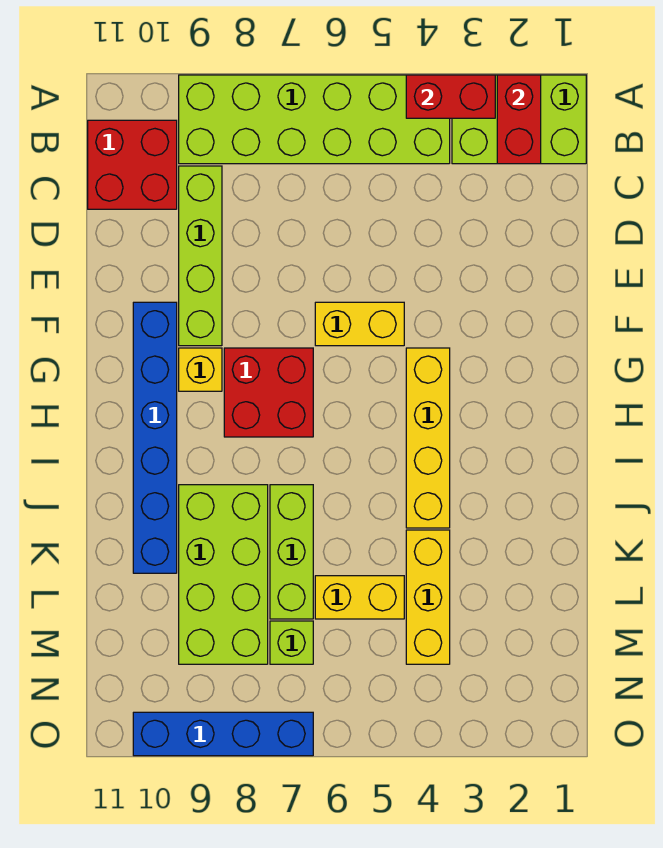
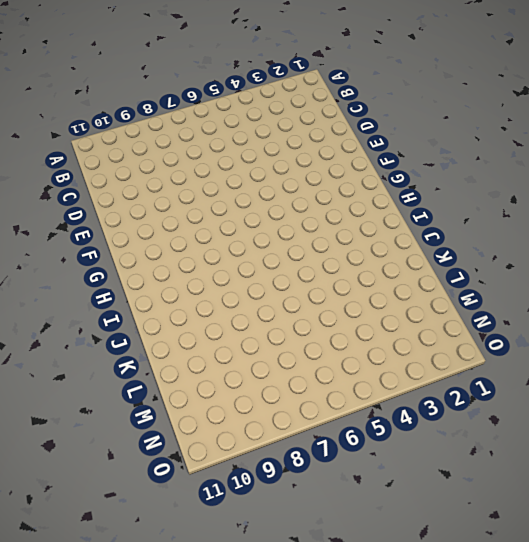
none -> lime brick A1:B3 level 1
none -> lime brick A4:B9 level 1
none -> red brick B10:C11 level 1

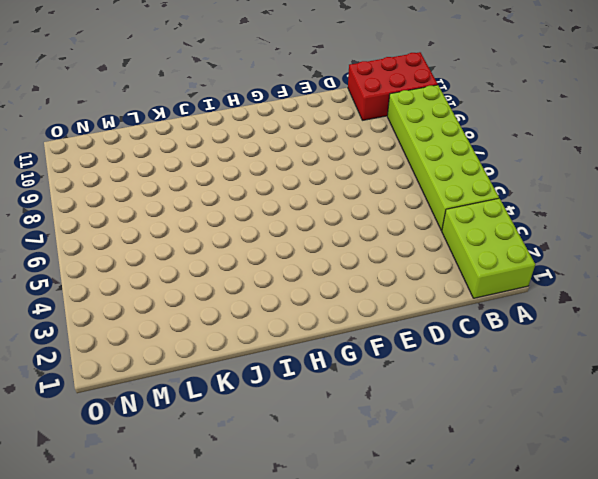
red brick A10:C11 level 1 -> red brick B10:C11 level 1
none -> lime brick C9:F9 level 1
none -> yellow brick F5:F6 level 1
none -> blue brick F10:K10 level 1

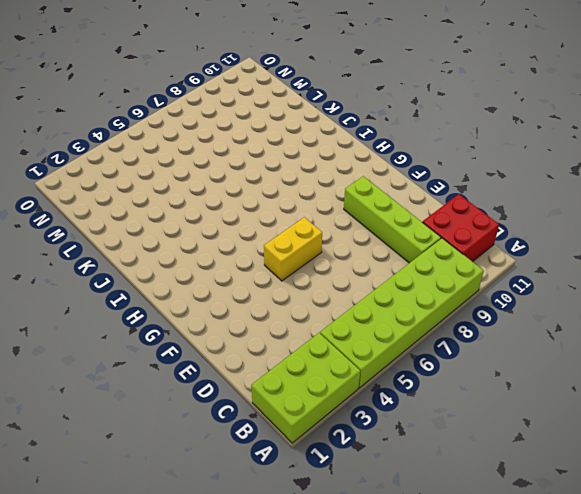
none -> blue brick F10:K10 level 1
none -> yellow brick G4:J4 level 1
none -> red brick G7:H8 level 1

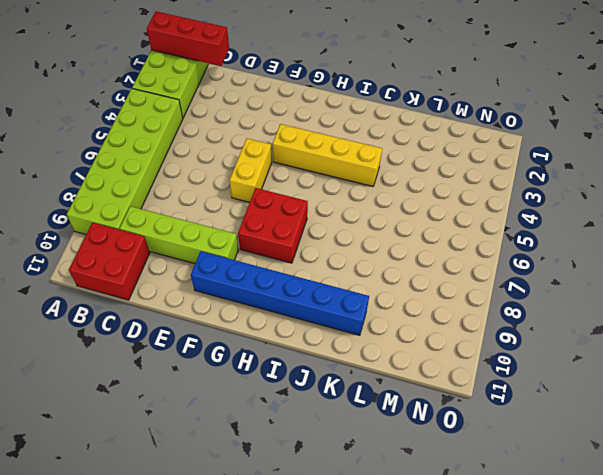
red brick A1:C1 level 2 -> none
none -> yellow brick G9 level 1
none -> lime brick J7:L7 level 1
none -> lime brick J8:M9 level 1

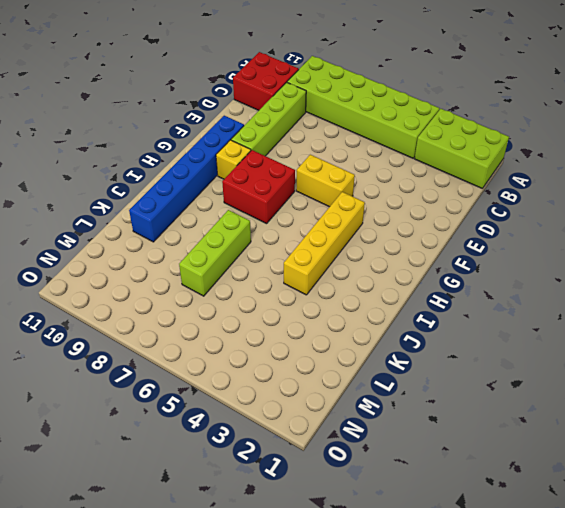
none -> lime brick J8:M9 level 1
none -> yellow brick K4:M4 level 1
none -> yellow brick L5:L6 level 1

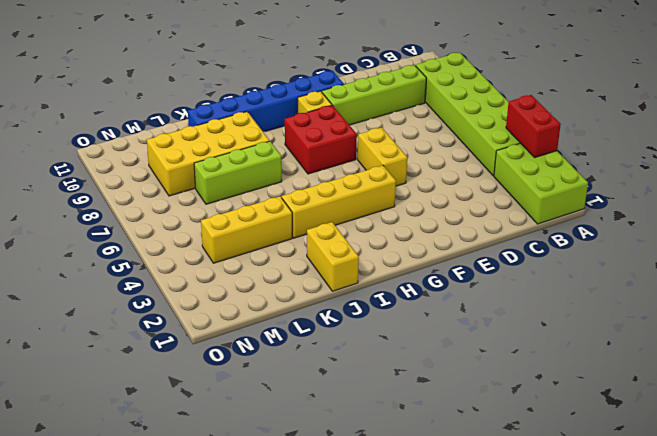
yellow brick J1:J2 level 1 -> yellow brick L5:L6 level 1
yellow brick J8:M9 level 1 -> lime brick J8:M9 level 1
none -> red brick B10:C11 level 1
none -> lime brick M7 level 1
none -> blue brick O7:O10 level 1

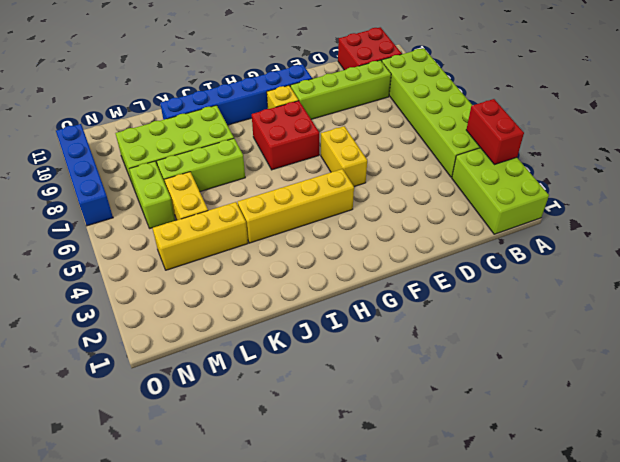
lime brick M6:M7 level 1 -> lime brick M7 level 1
none -> red brick A2:B2 level 2

